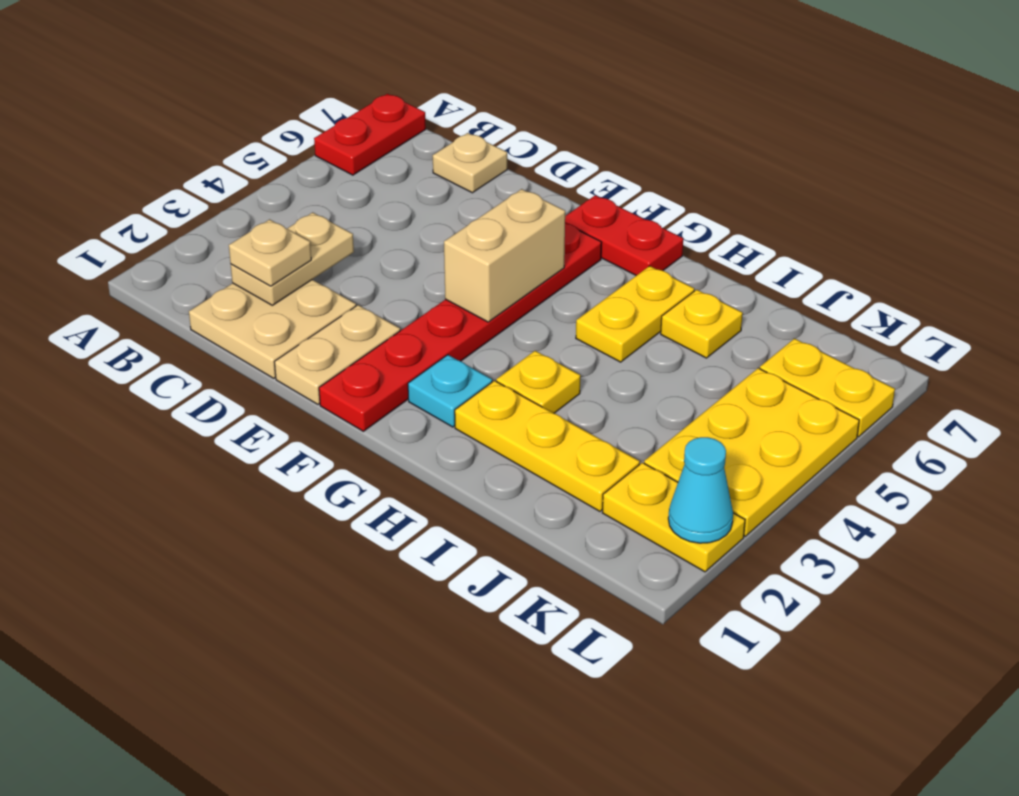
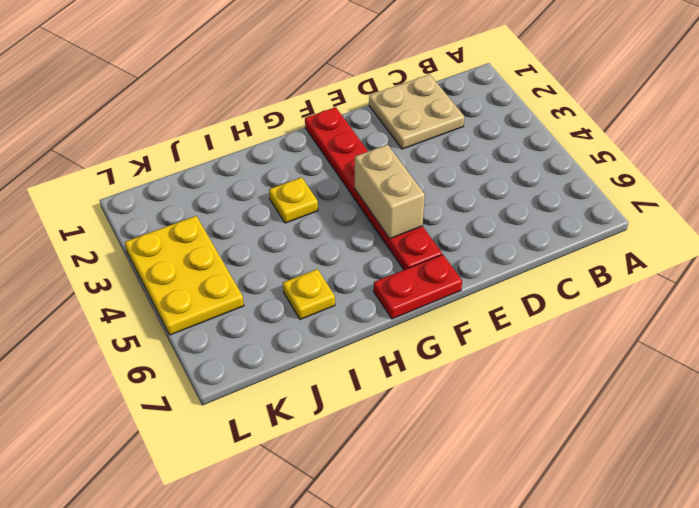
none -> red plate A6:A7 level 1
none -> tan plate C7 level 1
none -> tan plate E1:E2 level 1

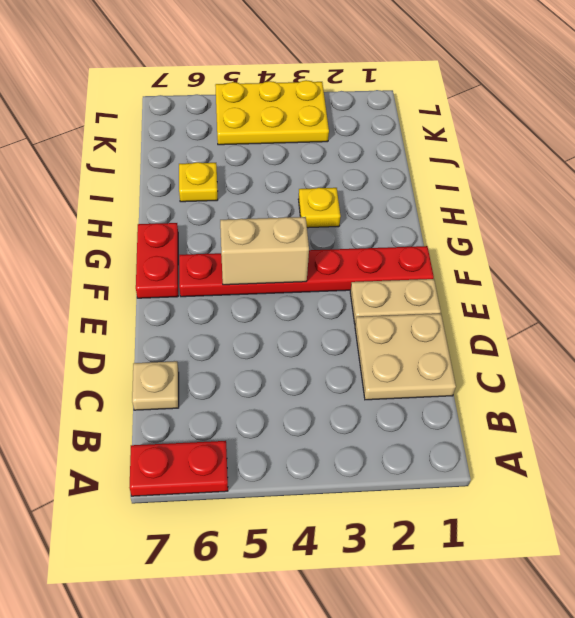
none -> cyan plate G2 level 1
none -> yellow plate H2:J2 level 1
none -> yellow plate H5:H6 level 1

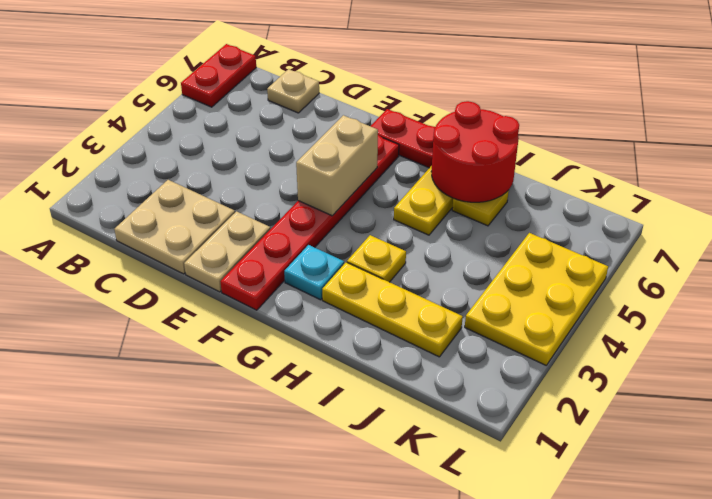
red round brick H6:I7 level 2 -> none
none -> yellow plate K2:L2 level 1
none -> yellow plate K6:L6 level 1
none -> tan plate C2:C3 level 2

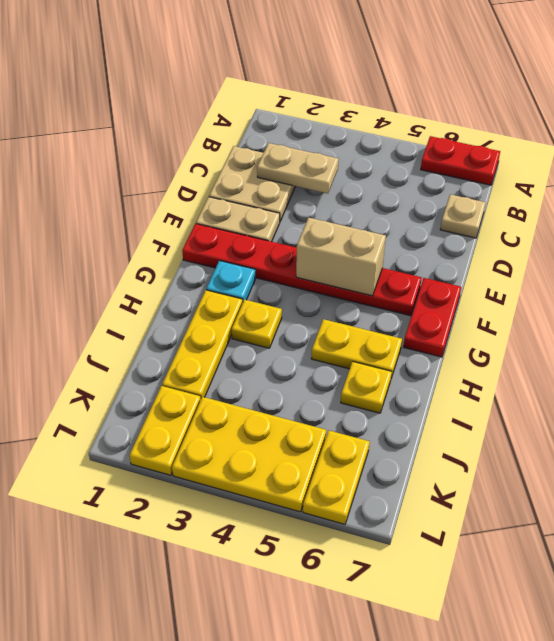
none -> cyan cone L2 level 2
none -> tan plate C2 level 3

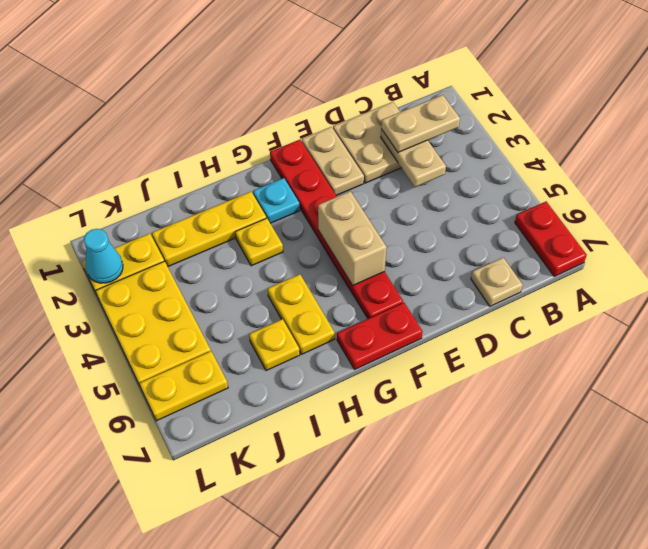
tan plate B2:C2 level 3 -> tan plate C2 level 3

